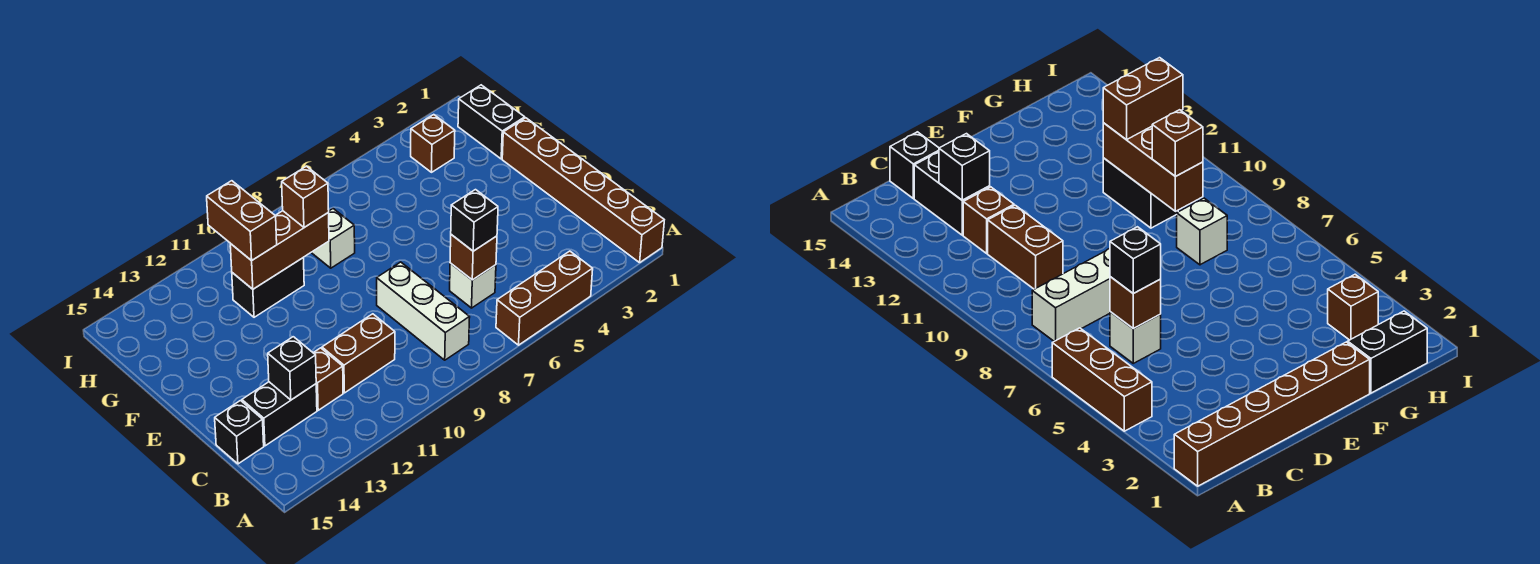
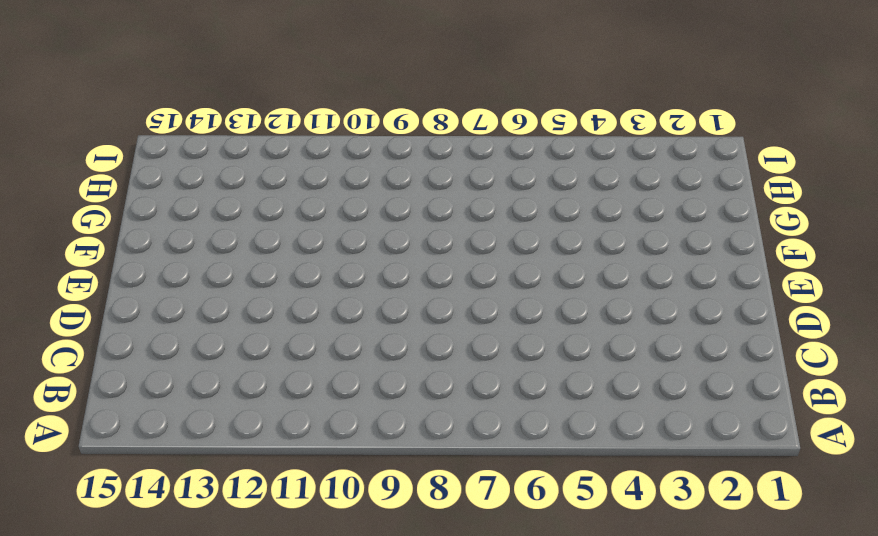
none -> brown brick A1:F1 level 1
none -> brown brick A4:A6 level 1
none -> white brick B8:D8 level 1

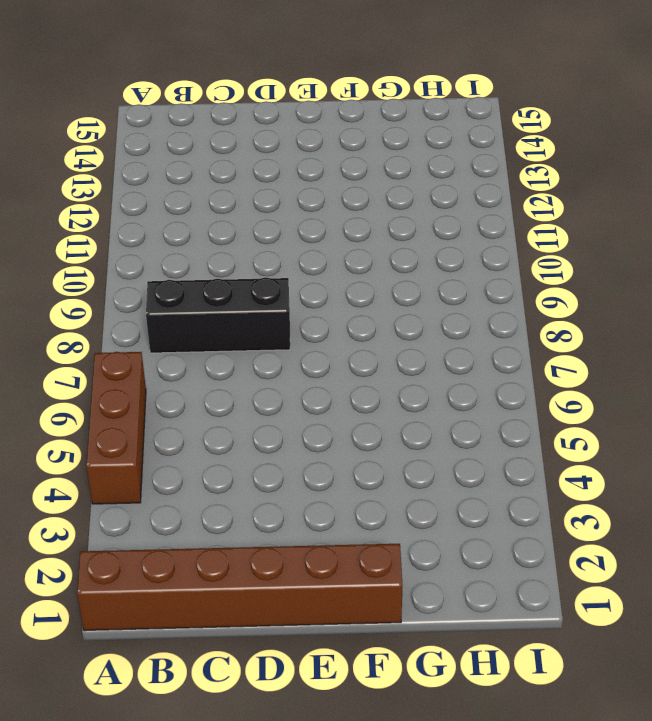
black brick B8:D8 level 1 -> white brick B8:D8 level 1
none -> white brick C6 level 1
none -> brown brick C10:C11 level 1
none -> brown brick C12 level 1

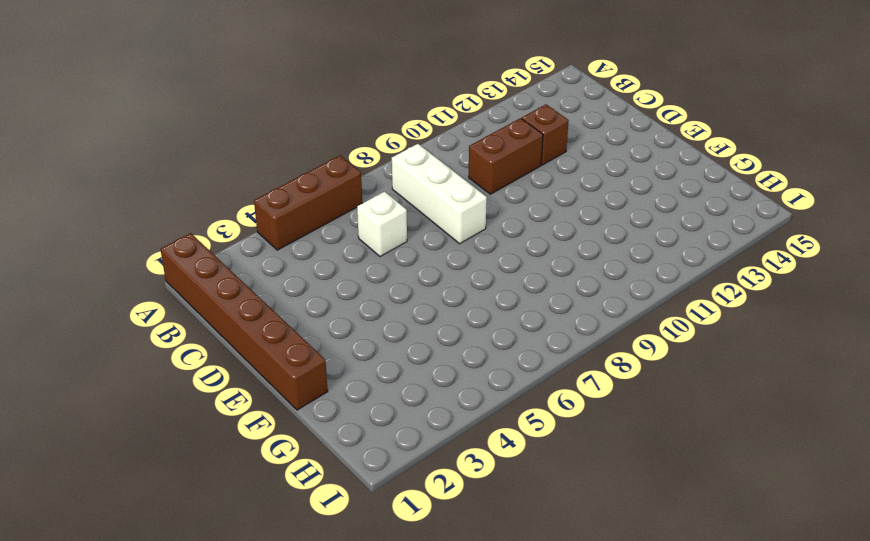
none -> black brick C13:C14 level 1
none -> black brick C15 level 1
none -> black brick G1:H1 level 1

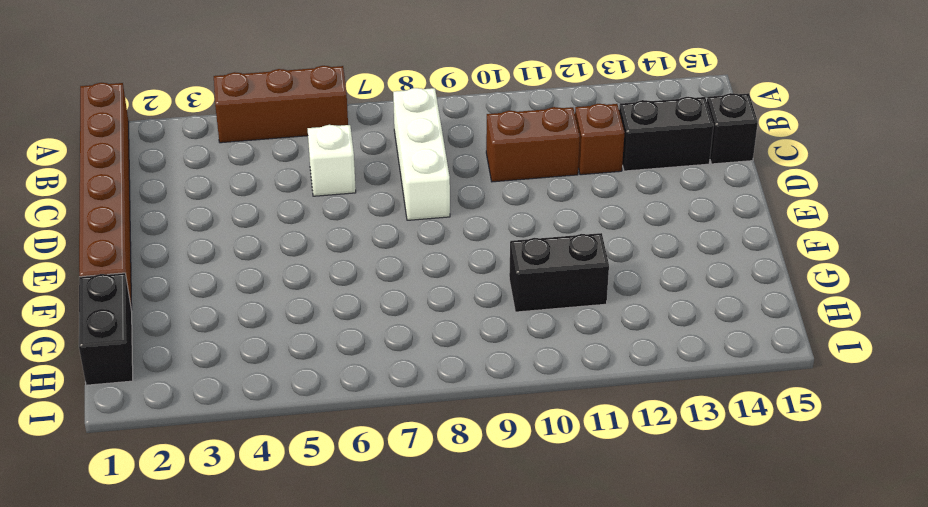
none -> white brick G8 level 1
none -> brown brick H3 level 1
none -> brown brick C6 level 2

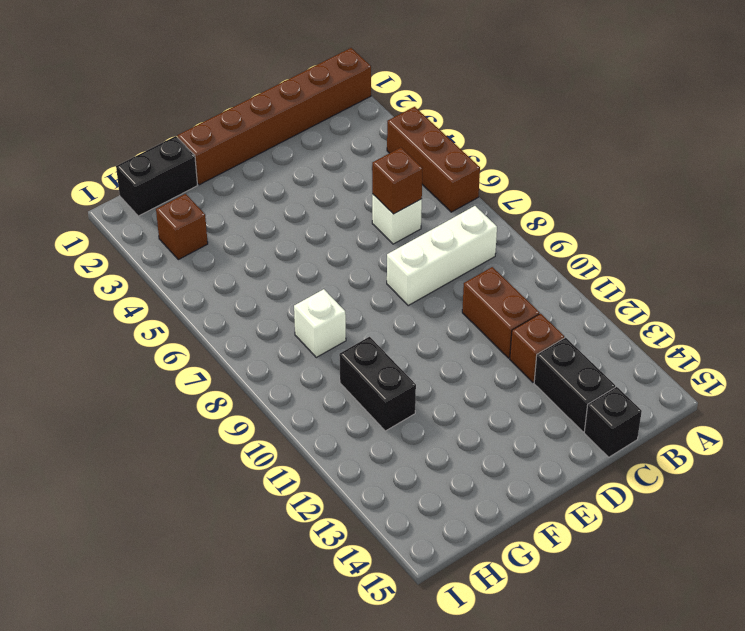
none -> black brick C13 level 2
none -> brown brick G9:G11 level 2
none -> black brick C6 level 3

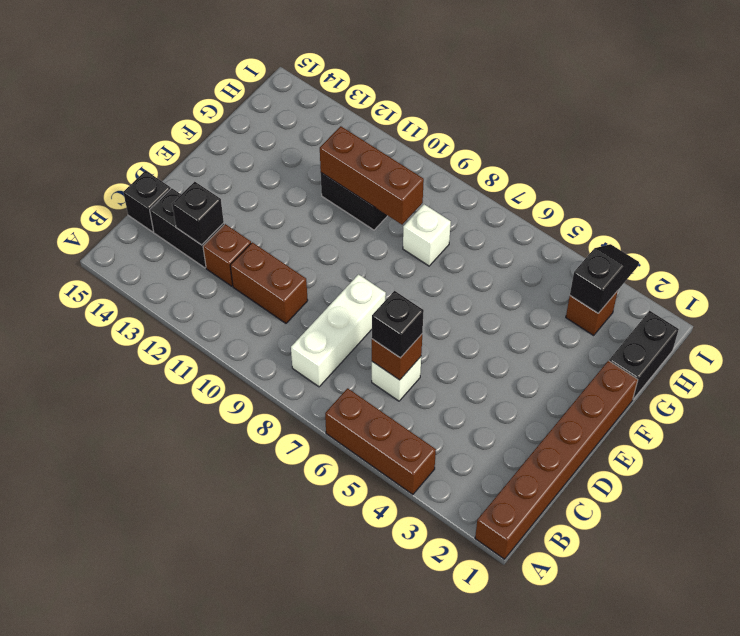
black slope H3:I3 level 2 top H -> none
none -> brown brick G9 level 3
none -> brown brick G11:H11 level 3

